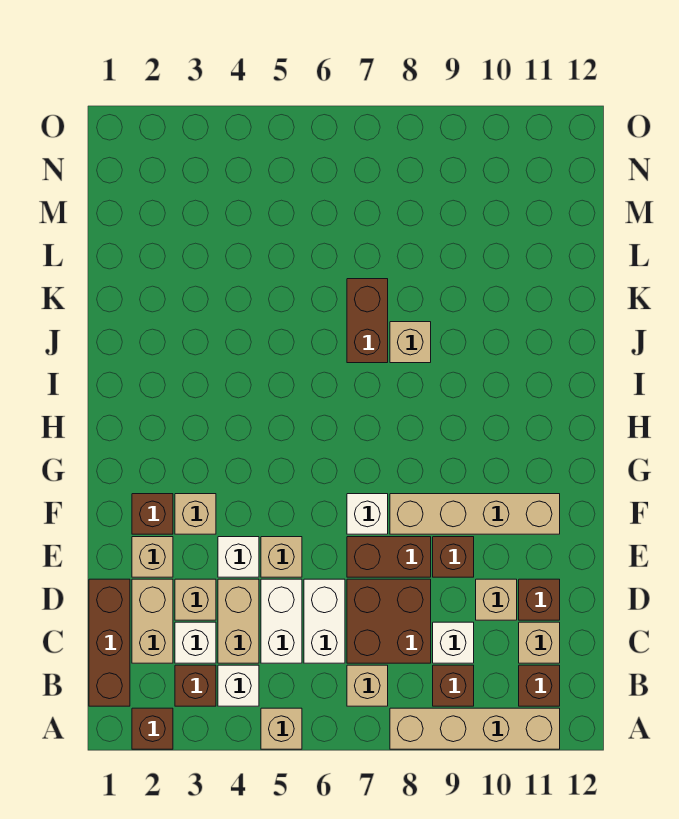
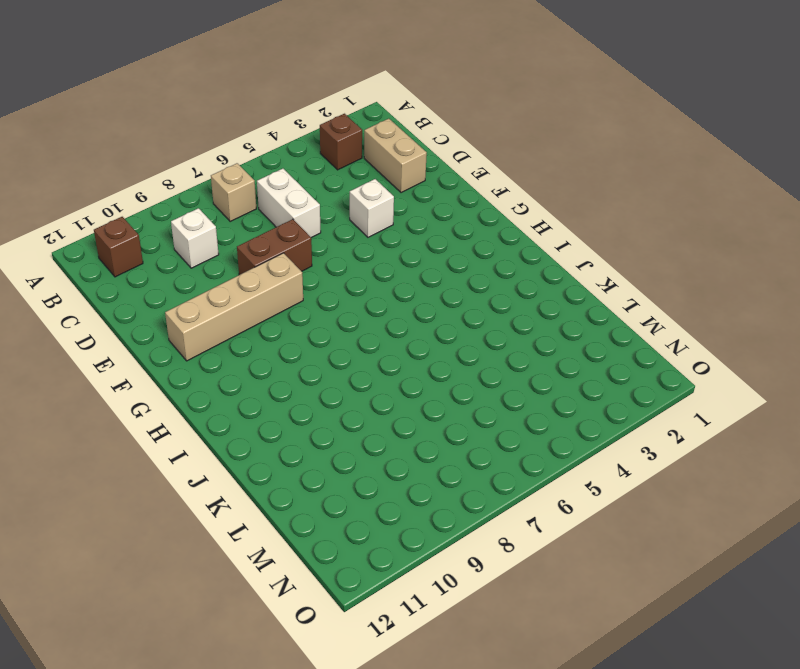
none -> brown brick A2 level 1
none -> tan brick A5 level 1
none -> tan brick A8:A11 level 1
none -> brown brick B1:D1 level 1

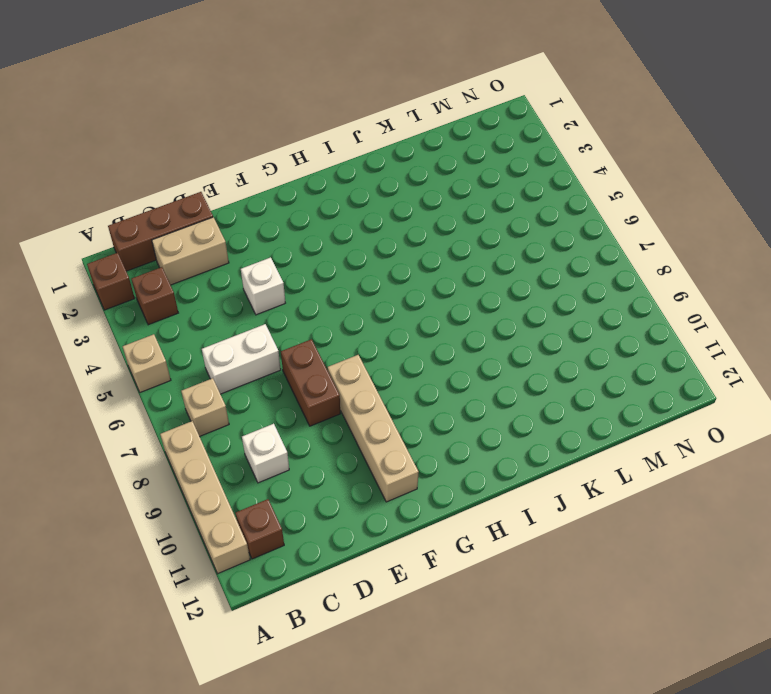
none -> white brick B4 level 1
none -> brown brick B9 level 1
none -> white brick C3 level 1
none -> tan brick C4:D4 level 1

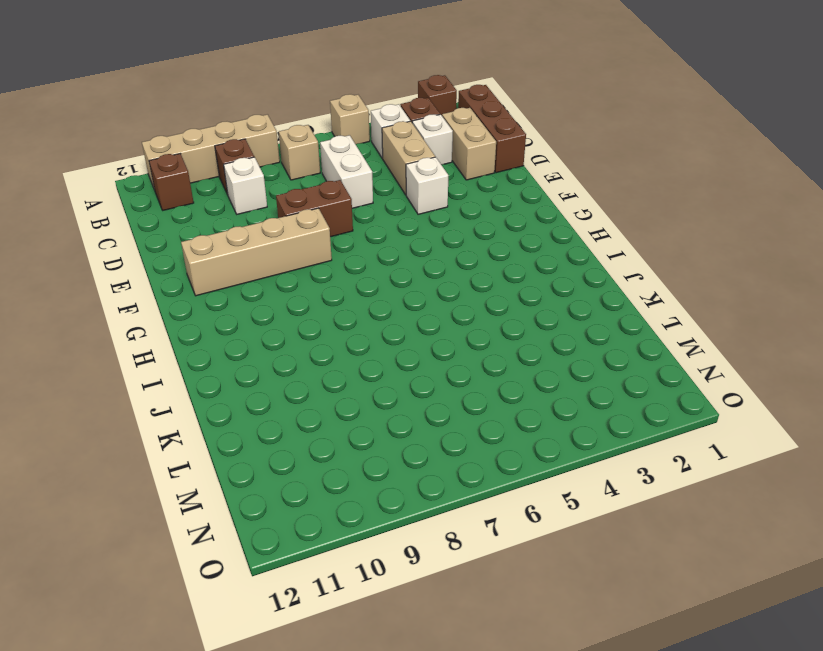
none -> white brick C5:D5 level 1
none -> brown brick C7:D8 level 1
none -> tan brick C11 level 1
none -> tan brick D3 level 1

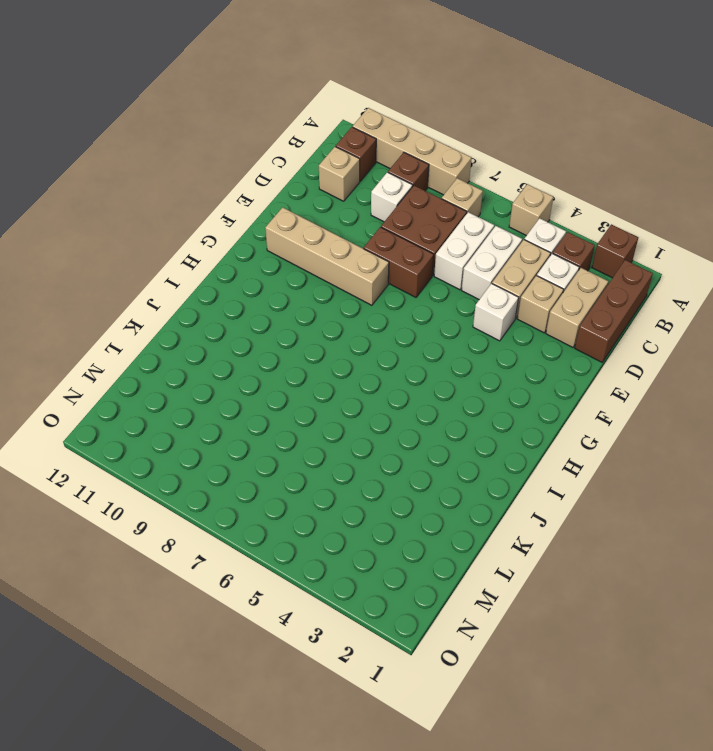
none -> tan brick D10 level 1
none -> brown brick D11 level 1
none -> tan brick E2 level 1
none -> tan brick E5 level 1

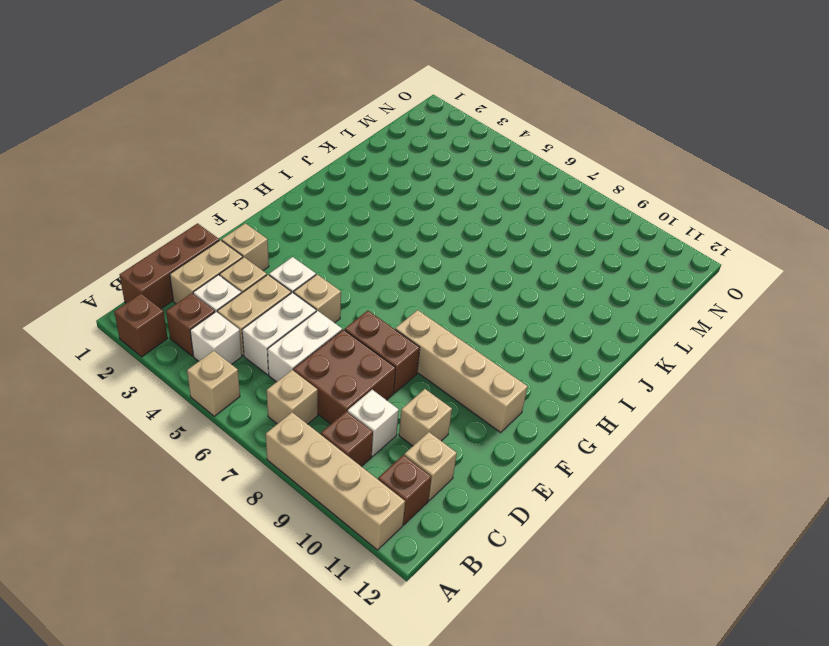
none -> brown brick D11 level 1
none -> brown brick E9 level 1
none -> brown brick F2 level 1
none -> tan brick F3 level 1

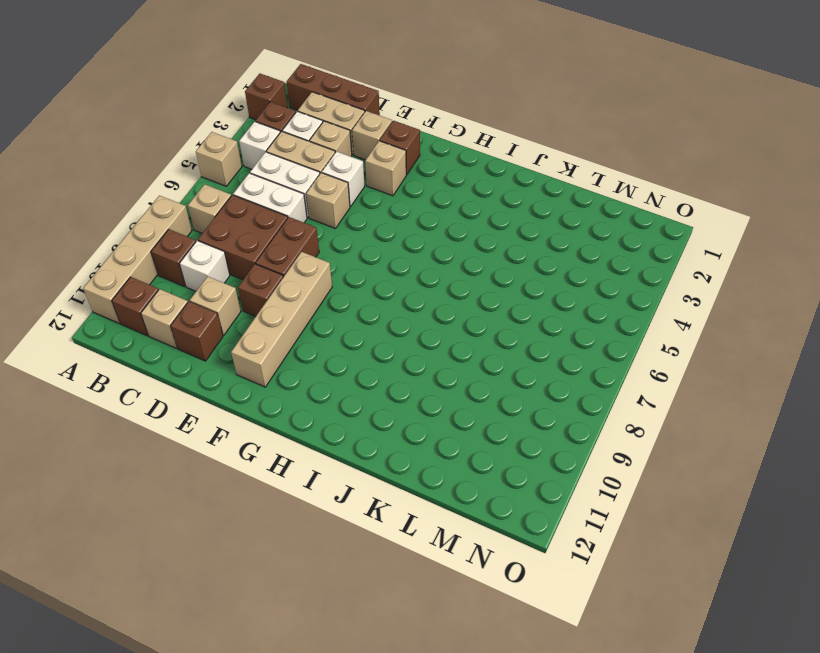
none -> white brick F7 level 1
none -> brown brick J7:K7 level 1
none -> tan brick J8 level 1

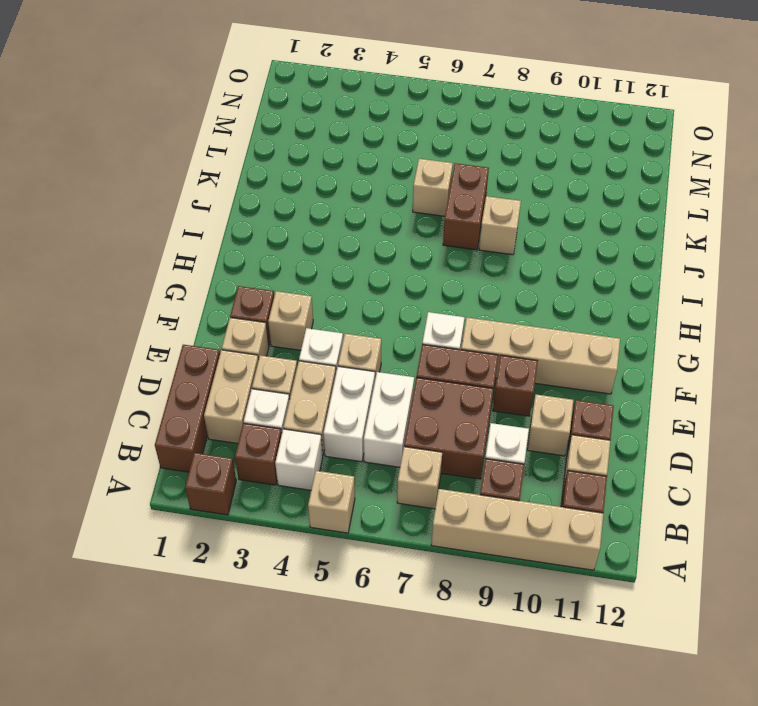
tan brick K6 level 1 -> none

